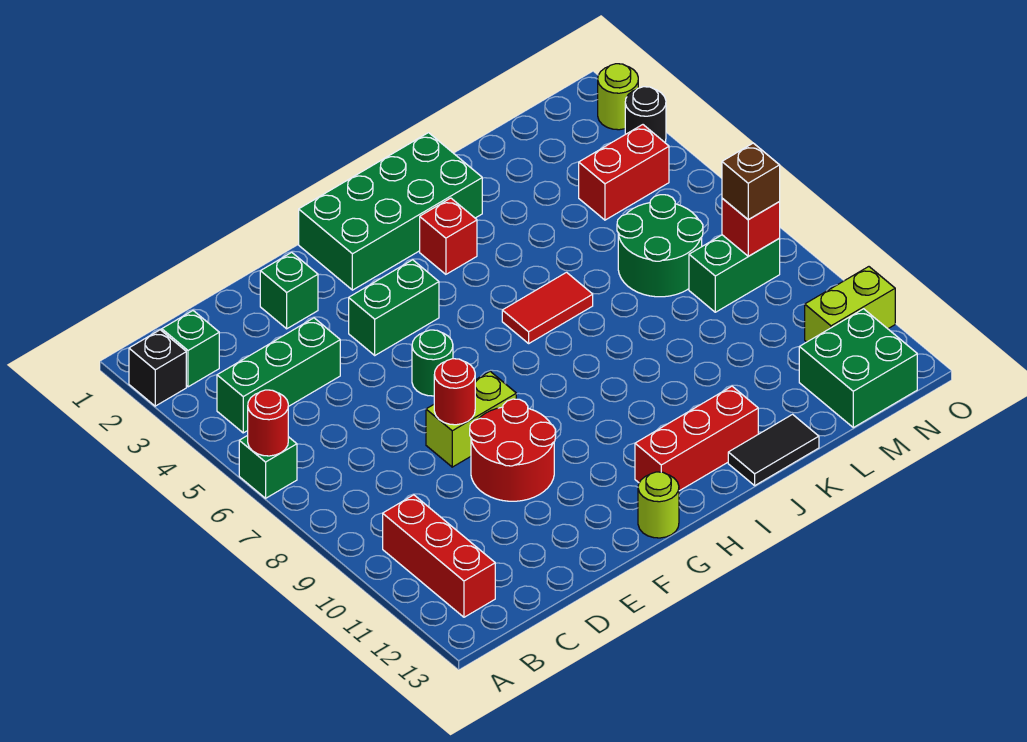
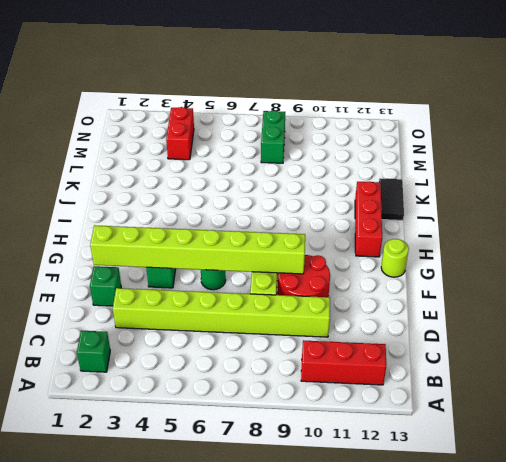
lime brick D3:D10 level 1 -> green brick B4:D4 level 1
lime brick F2:F9 level 2 -> none
none -> black brick A2 level 1
none -> green brick A6 level 1
none -> green brick G1:J2 level 1

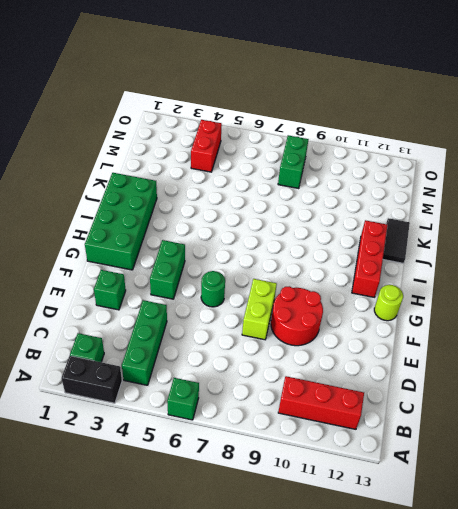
black brick A2:A3 level 1 -> black brick A2 level 1
none -> red brick I3 level 1
none -> red tile I6:J6 level 1
none -> green round brick L6:M7 level 1

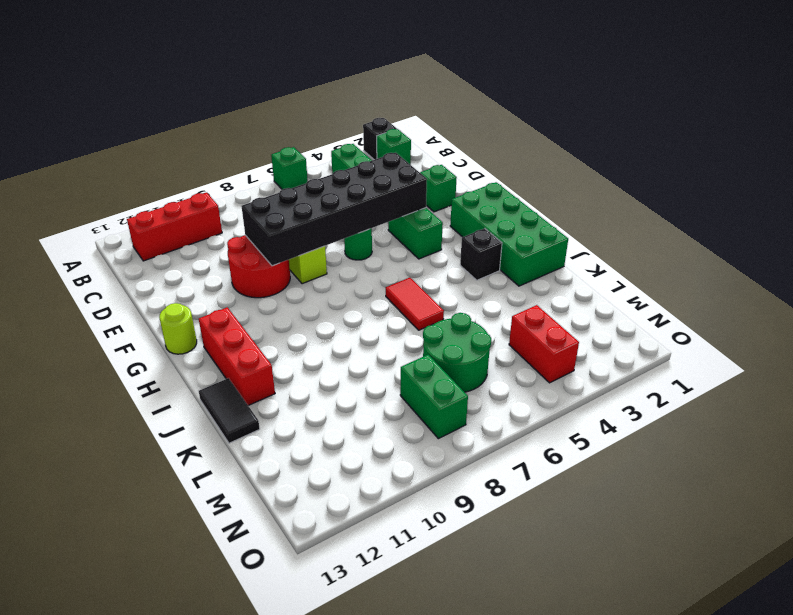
black brick E4:F9 level 2 -> red round brick E8 level 2
black brick I3 level 1 -> red brick I3 level 1
none -> green brick M12:N13 level 1
none -> lime brick N11:O11 level 1
none -> lime round brick O2 level 1

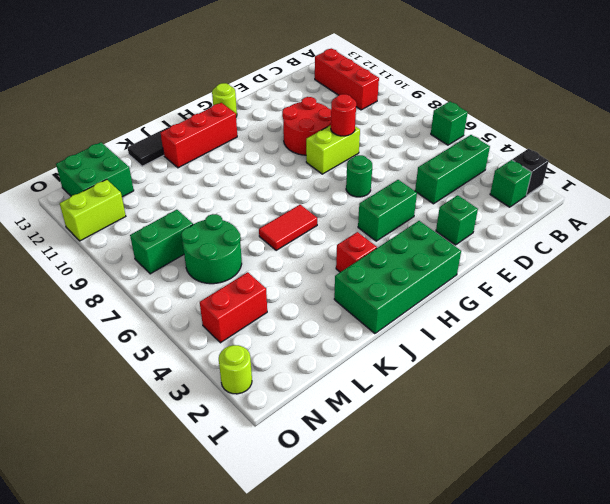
none -> black round brick O3 level 1
none -> red round brick A6 level 2
none -> red brick N8 level 2

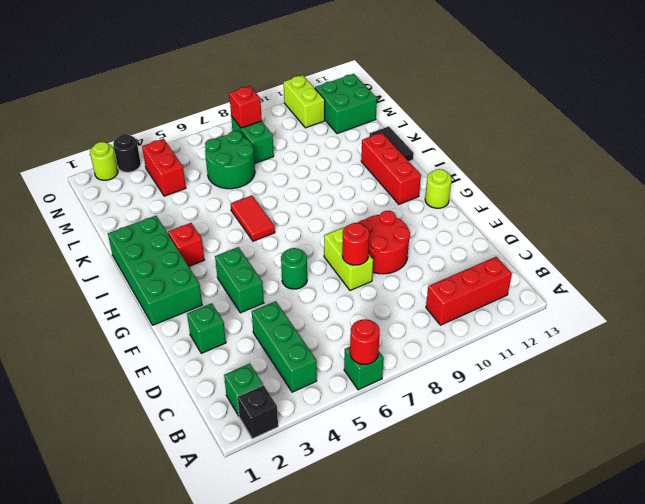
none -> brown brick N8 level 3

